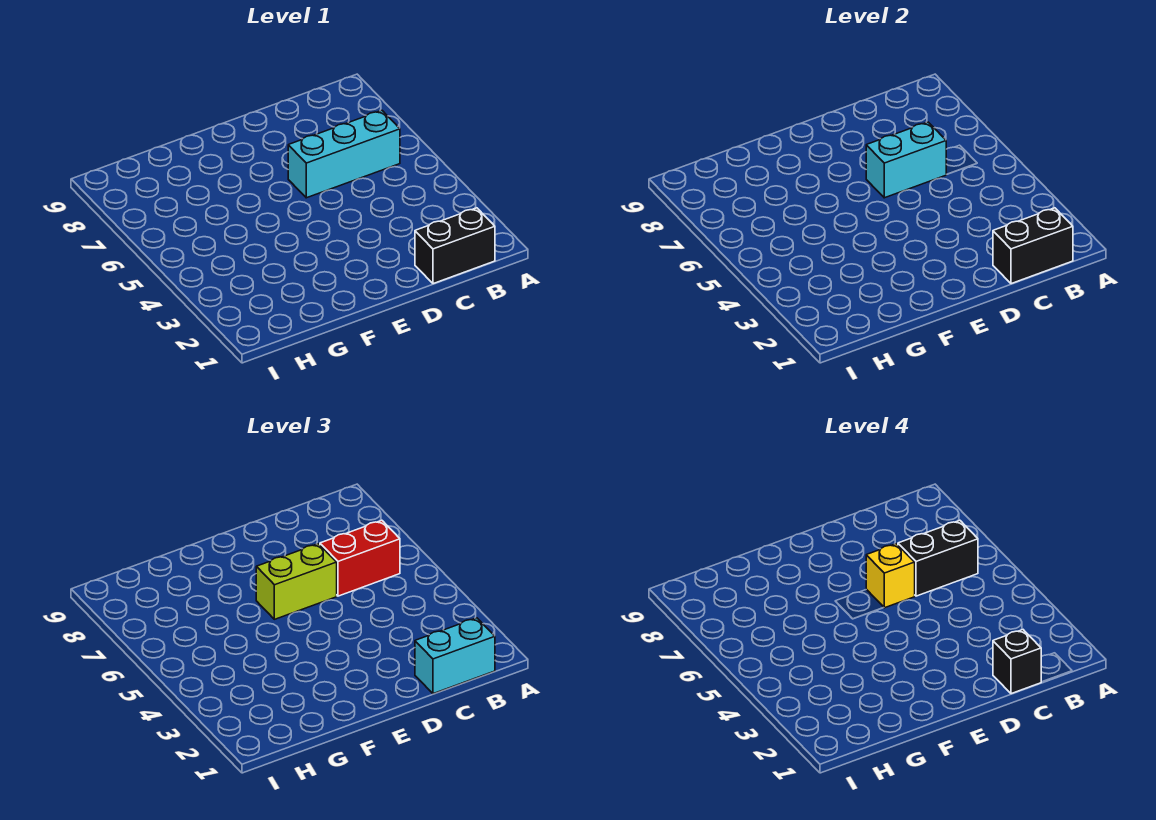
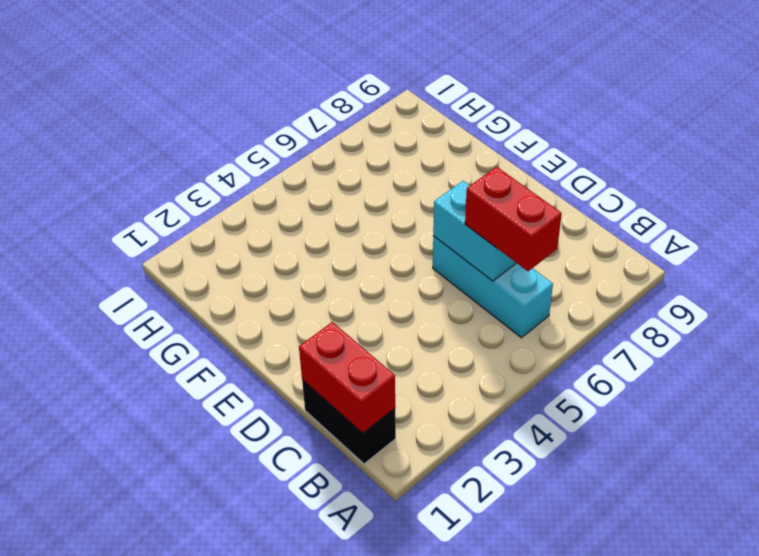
red brick B1:C1 level 2 -> black brick B1:C1 level 2
none -> cyan brick B1:C1 level 3
none -> lime brick D6:E6 level 3

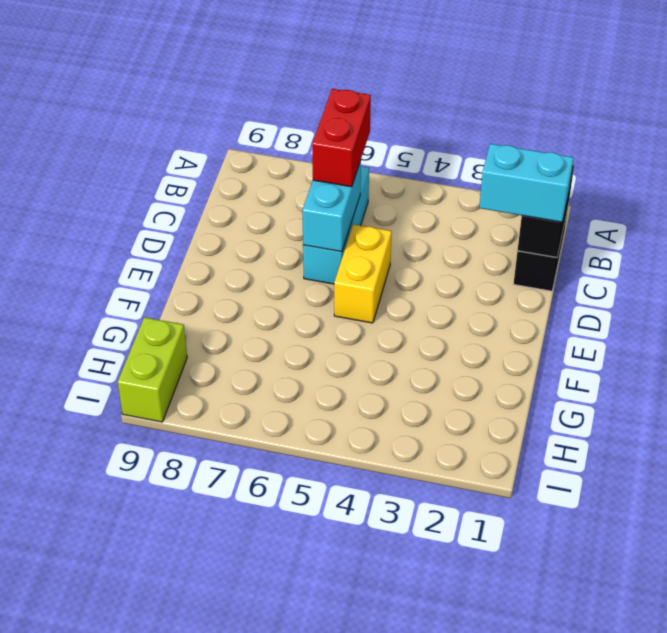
cyan brick C1:C2 level 3 -> cyan brick B1:C1 level 3
yellow brick D5:E5 level 1 -> none
lime brick H9:I9 level 1 -> lime brick D6:E6 level 3
none -> black brick B6:C6 level 4
none -> black brick C1 level 4

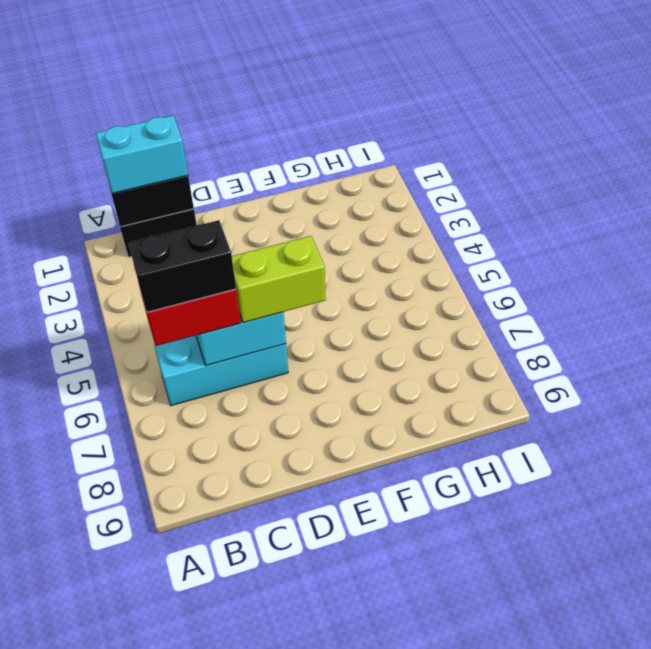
none -> black brick C1 level 4
none -> yellow brick D6 level 4

